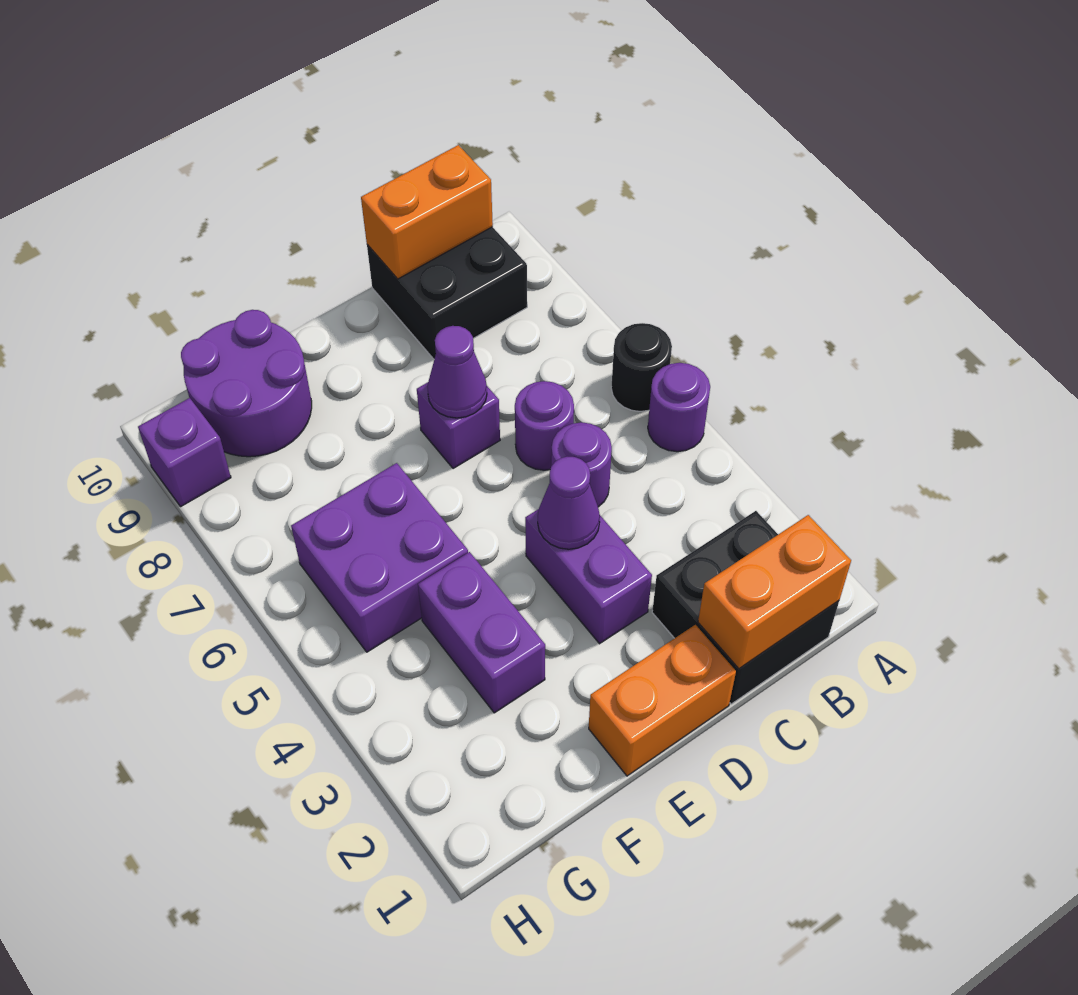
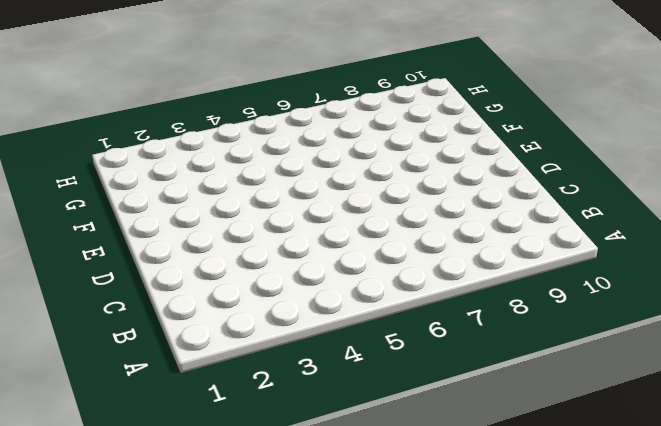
none -> purple round brick A5 level 1
none -> black round brick A6 level 1
none -> black brick B1:C2 level 1

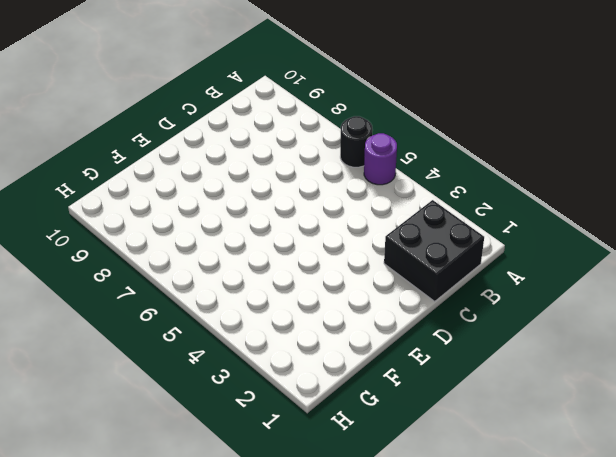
none -> black brick B9:C10 level 1
none -> purple round brick C5 level 1
none -> purple round brick C6 level 1

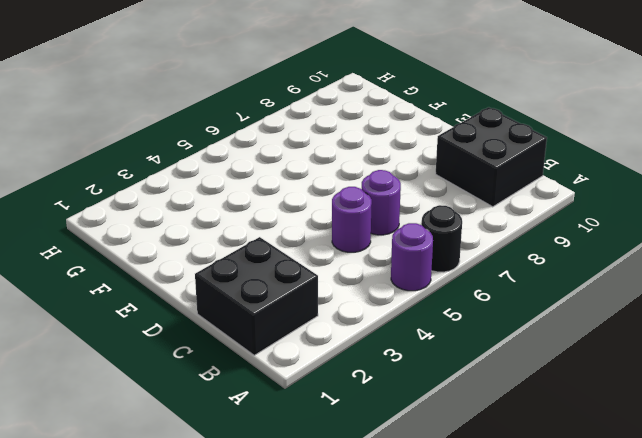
none -> orange brick D1:E1 level 1
none -> purple brick D3:D4 level 1
none -> purple brick D7 level 1

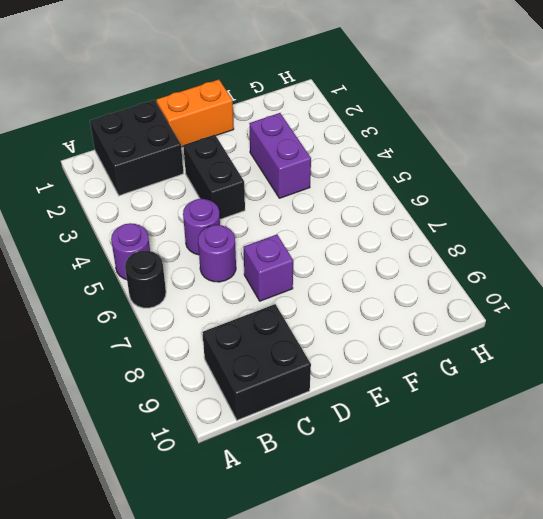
black brick D3:D4 level 1 -> purple brick D3:D4 level 1
none -> purple brick F5:G6 level 1
none -> purple round brick F9:G10 level 1
none -> purple brick H9 level 1

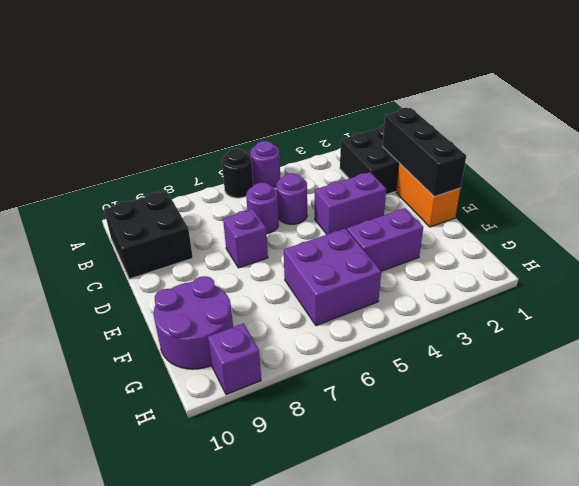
black brick C1:E1 level 2 -> orange brick B1:C1 level 2
none -> orange brick B10:C10 level 2
none -> purple cone D4 level 2
none -> purple cone D7 level 2

